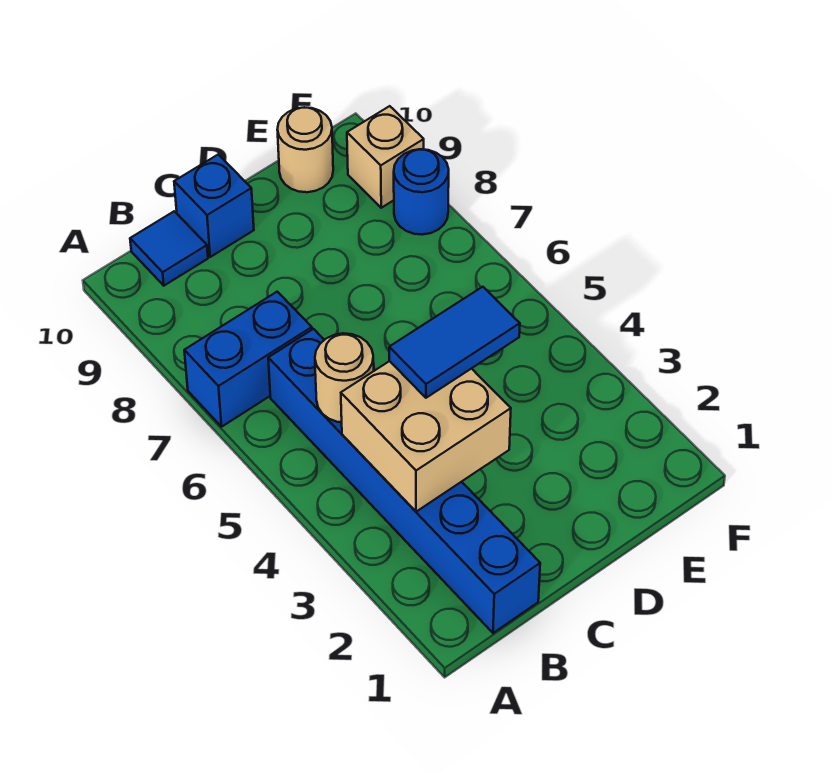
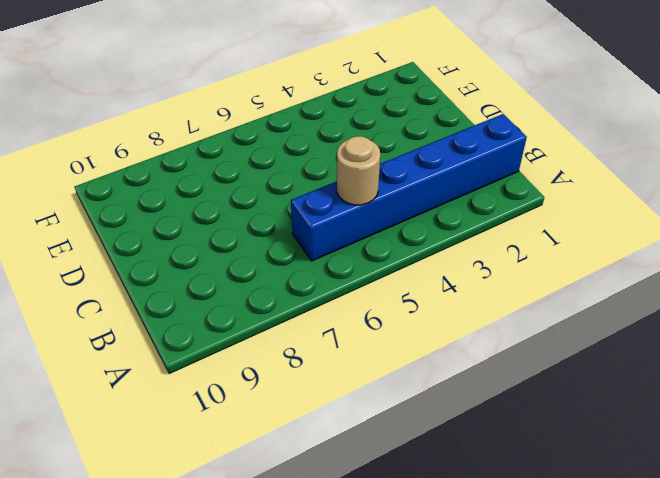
none -> blue brick A7:B7 level 1
none -> blue tile B10 level 1

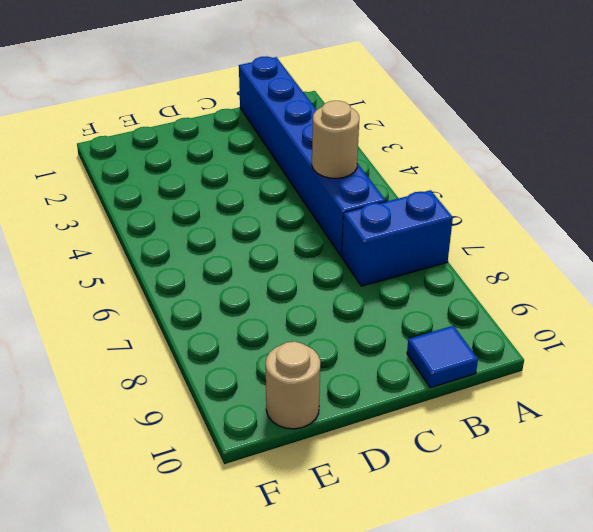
none -> blue brick C10 level 1
none -> blue round brick F8 level 1

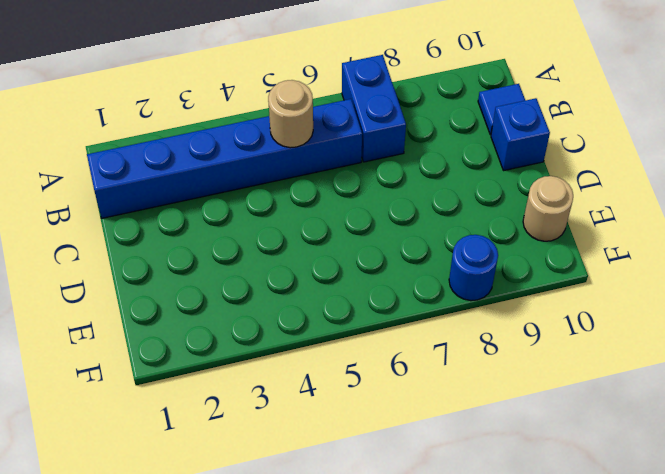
none -> tan brick F9 level 1
none -> tan brick B3:C4 level 2

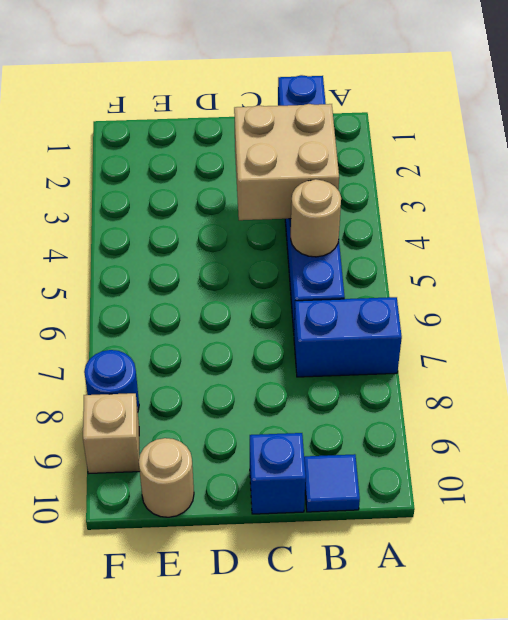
none -> blue tile C4:D4 level 3

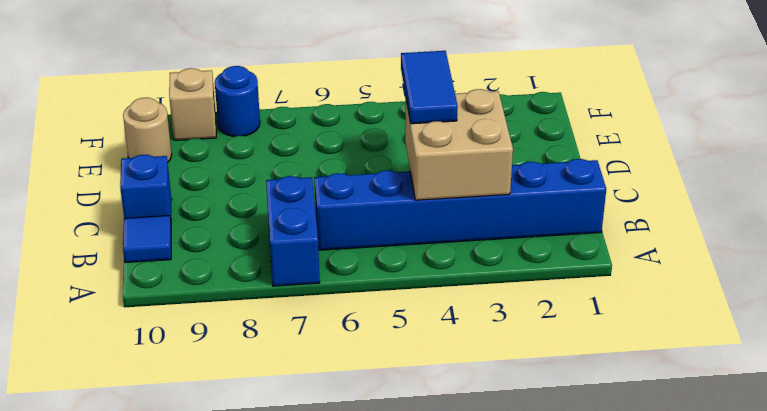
none -> tan round brick B5 level 2

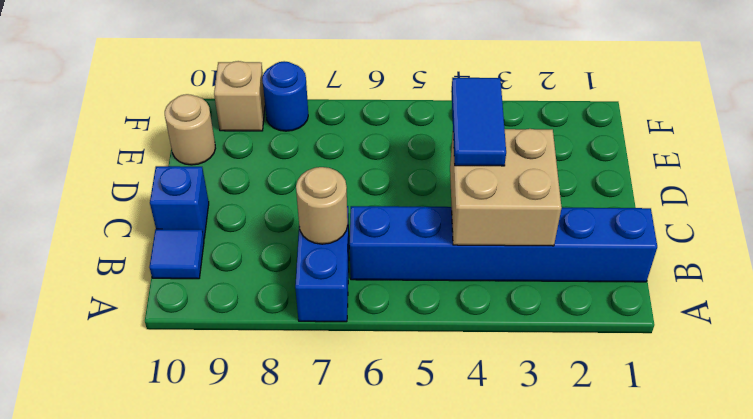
tan round brick B7 level 2 -> tan round brick B5 level 2

